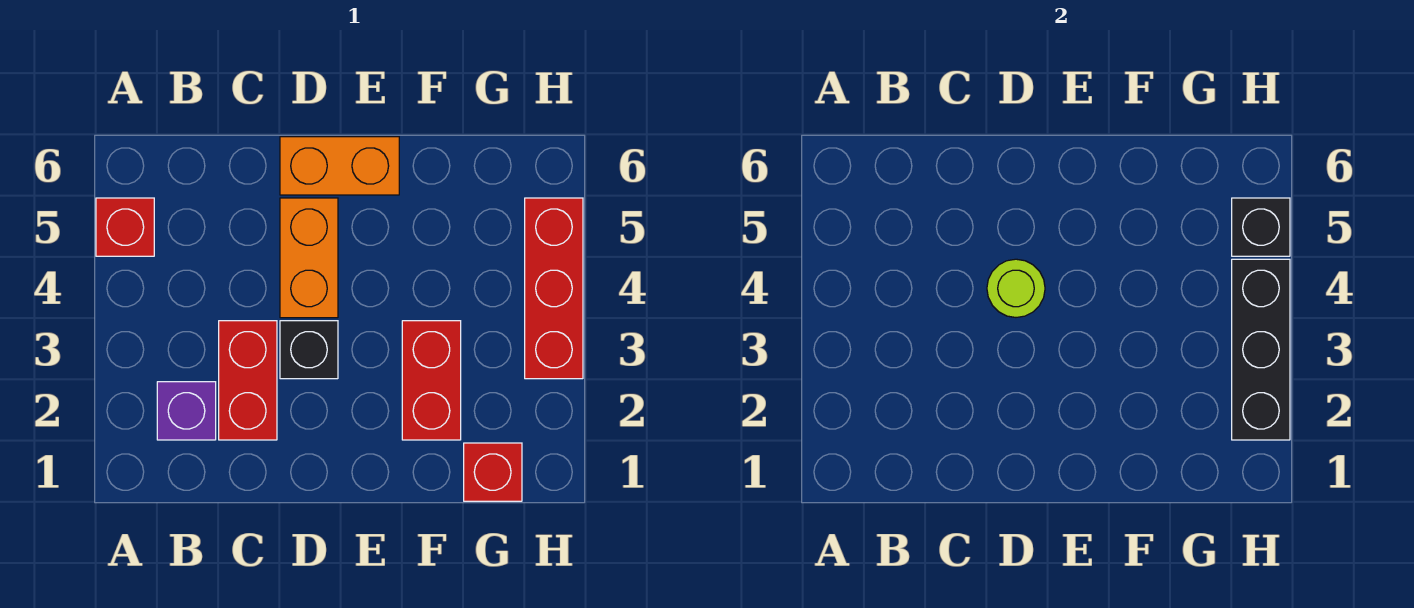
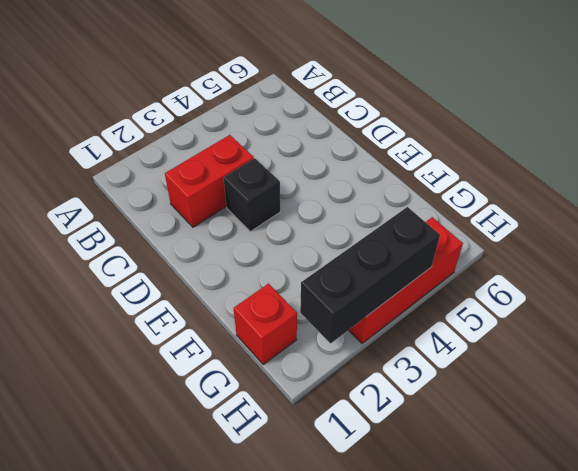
none -> red brick A5 level 1
none -> purple brick B2 level 1
none -> orange brick D4:D5 level 1

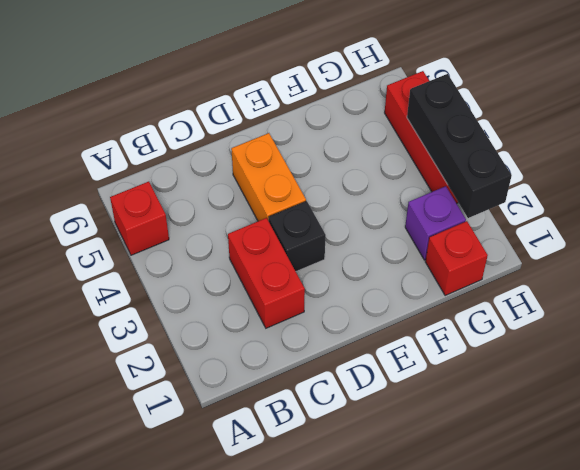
purple brick G2 level 1 -> purple brick B2 level 1
none -> orange brick D6:E6 level 1
none -> red brick F2:F3 level 1
none -> lime round brick D4 level 2

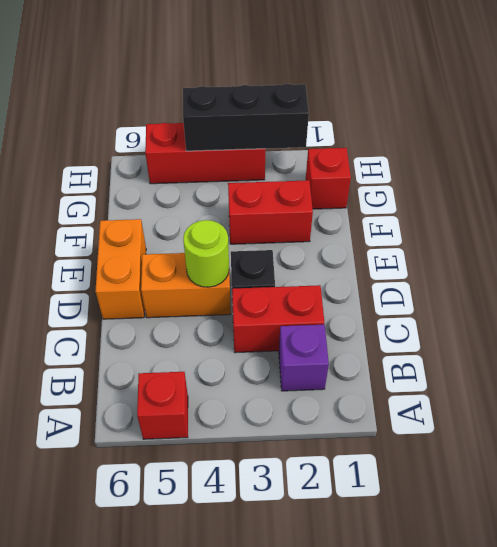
none -> black brick H5 level 2

